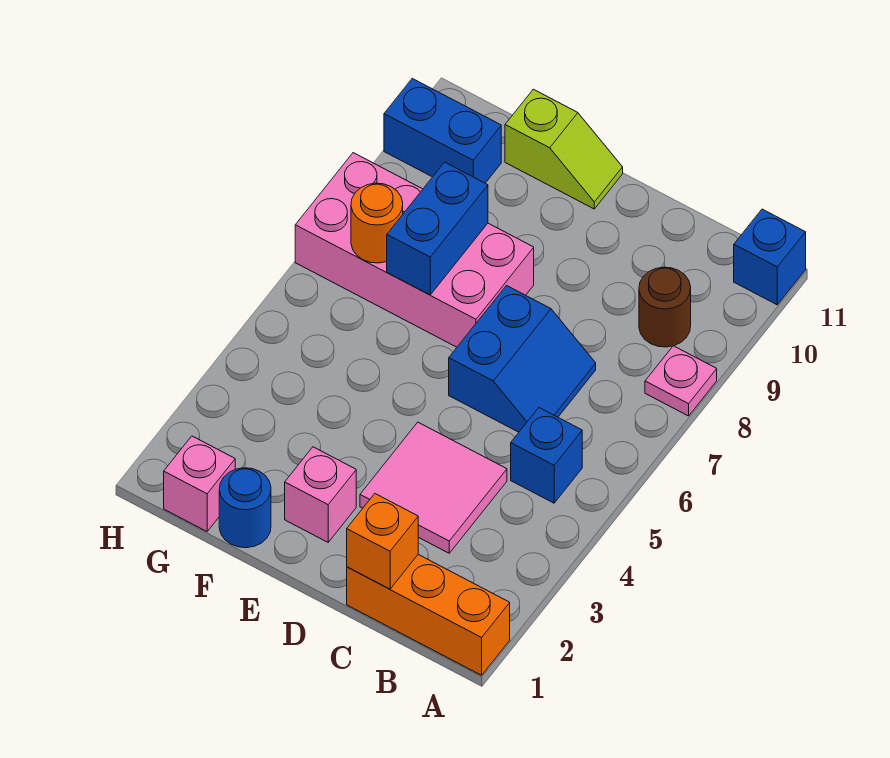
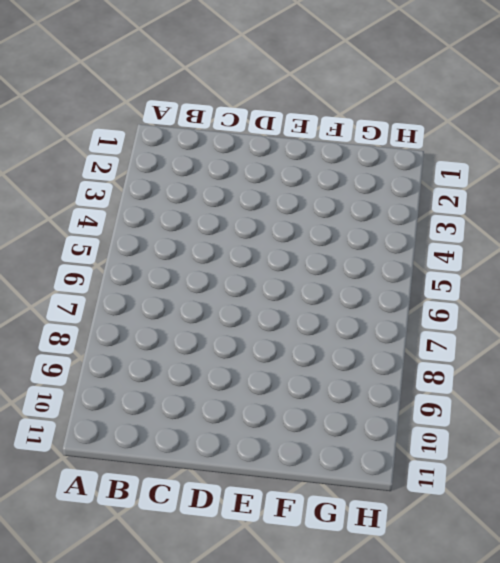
none -> orange brick A1:C1 level 1
none -> pink plate A8 level 1
none -> blue brick A11 level 1

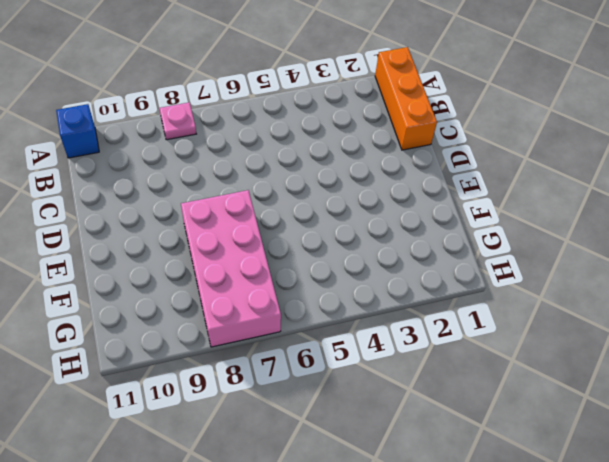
none -> blue brick B5 level 1
none -> brown round brick B9 level 1
none -> pink tile C3:D4 level 1

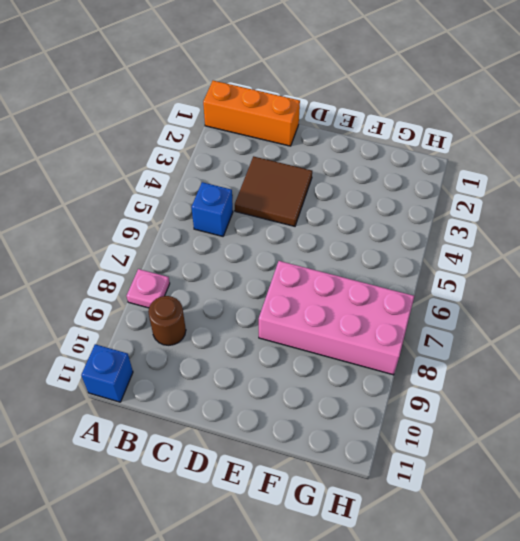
brown tile C3:D4 level 1 -> pink tile C3:D4 level 1
none -> blue slope C6:D7 level 1 top D
none -> pink brick E2 level 1
none -> lime slope E11:F11 level 1 top F

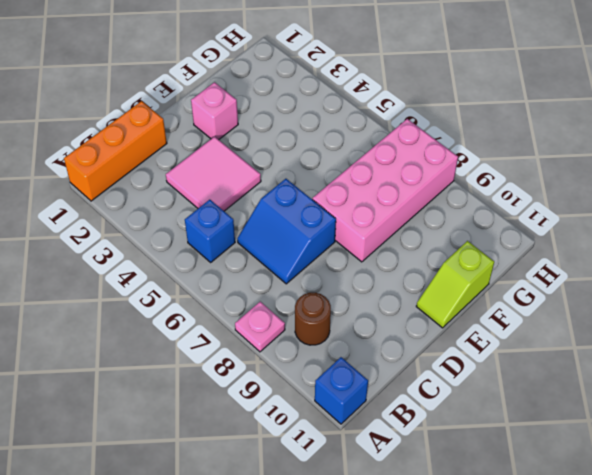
none -> blue round brick F1 level 1
none -> pink brick G1 level 1
none -> blue brick G10:H10 level 1

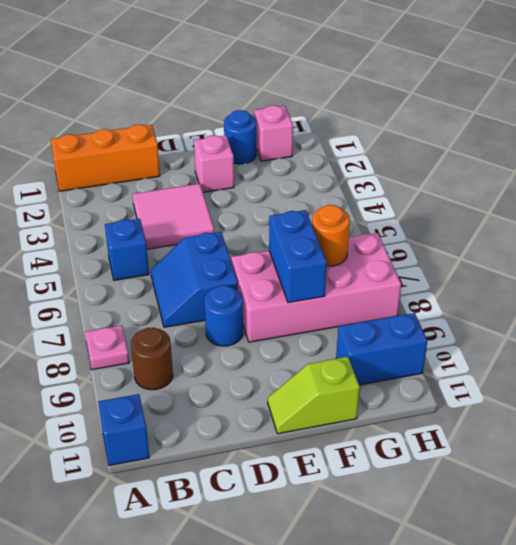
blue round brick D8 level 1 -> none
none -> orange brick C1 level 2

